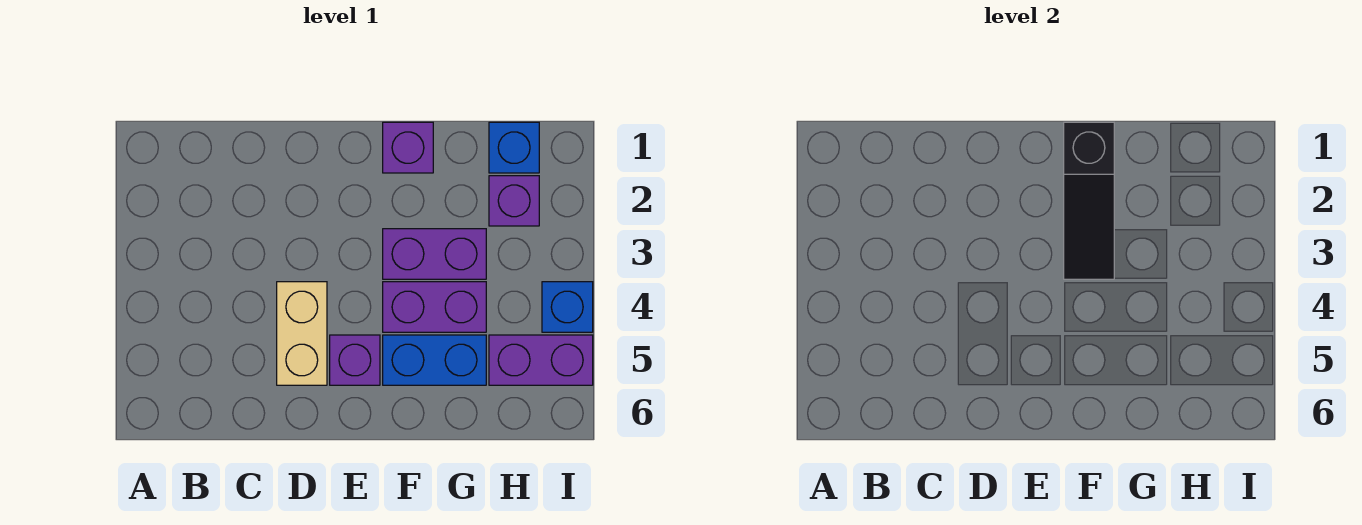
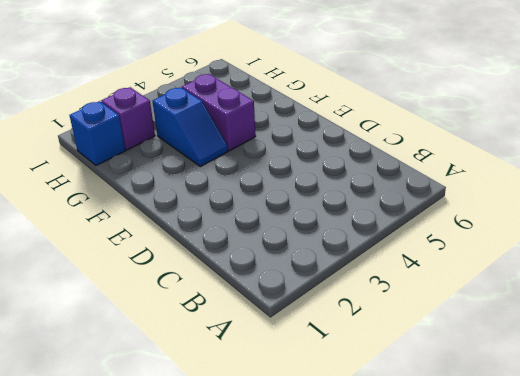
blue slope F3:G3 level 1 top G -> purple brick F3:G3 level 1
none -> tan brick D4:D5 level 1
none -> purple brick E5 level 1

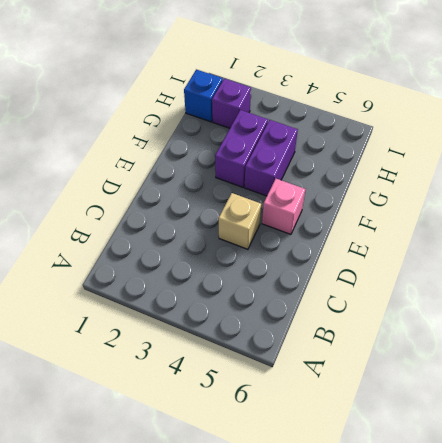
tan brick D4 level 1 -> tan brick D4:D5 level 1
pink brick E5 level 1 -> purple brick E5 level 1
none -> purple brick F1 level 1
none -> blue brick F5:G5 level 1

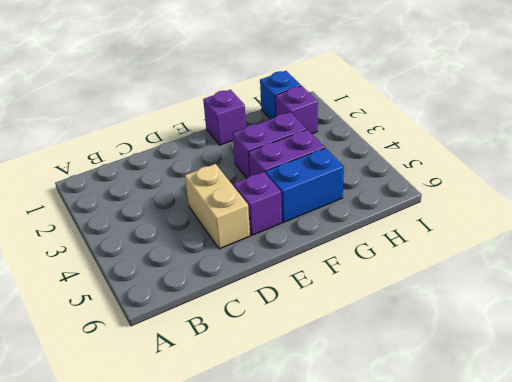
none -> purple brick H5:I5 level 1
none -> blue brick I4 level 1

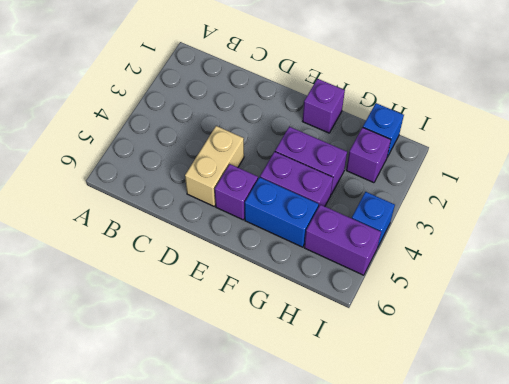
none -> black slope F1:F3 level 2 top 1

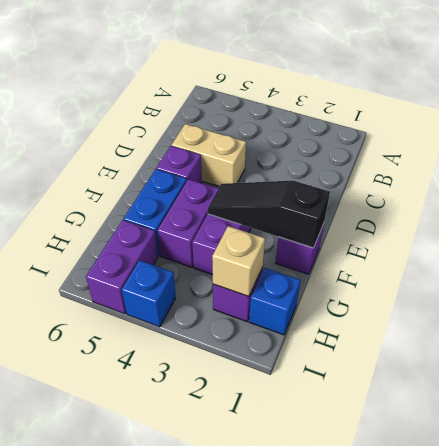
tan brick H2 level 2 -> none

